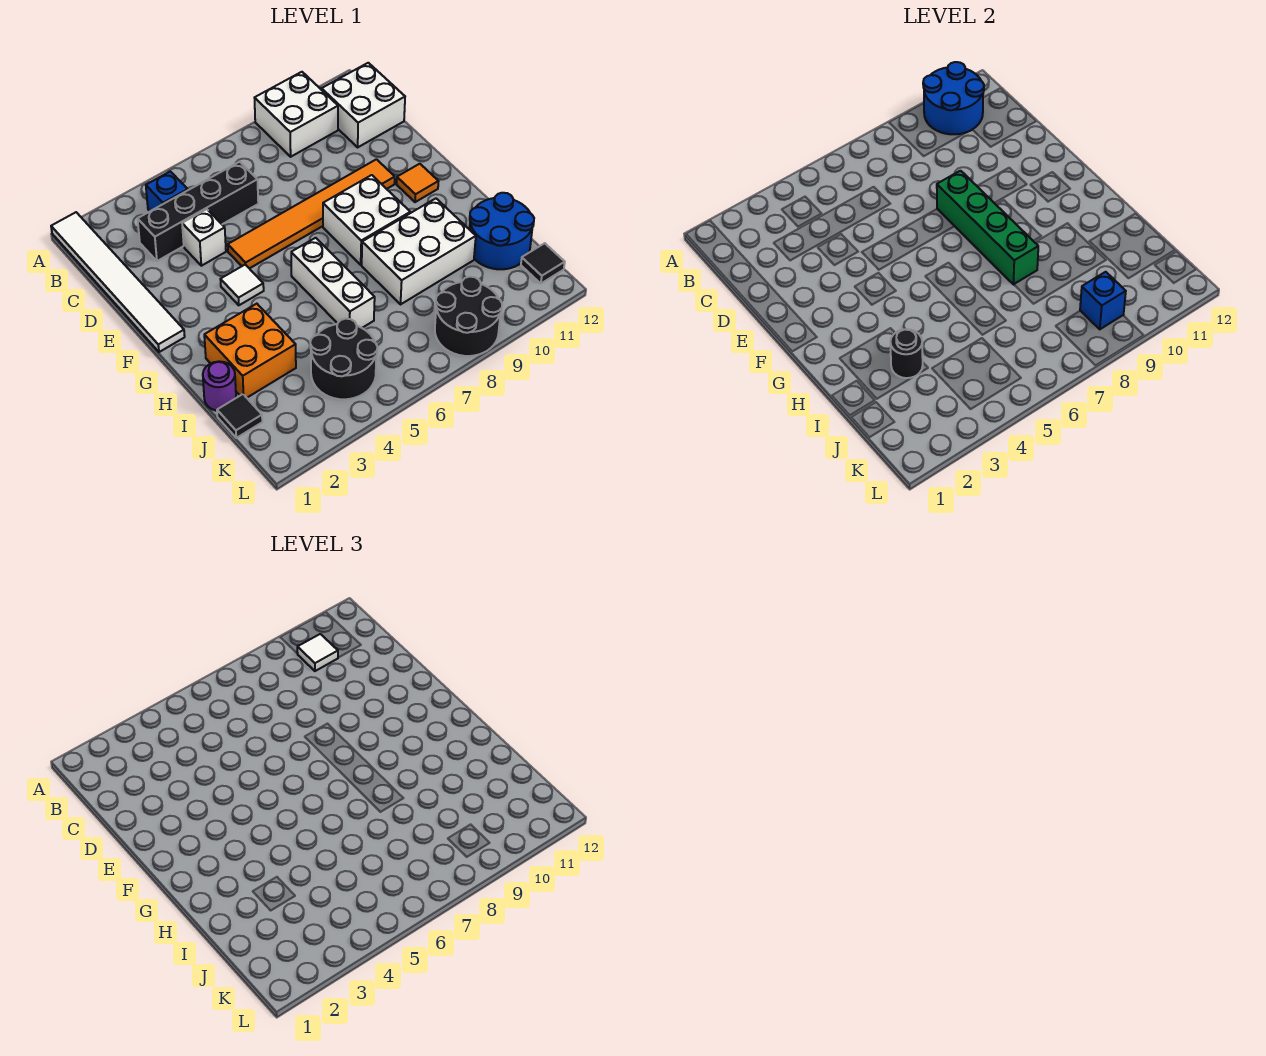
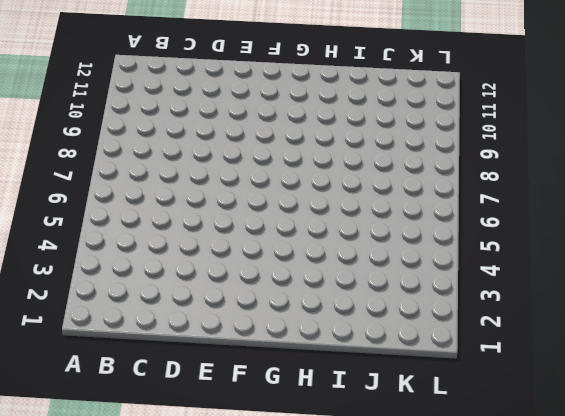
none -> white tile A1:F1 level 1
none -> white brick A9:B10 level 1
none -> blue brick B4 level 1

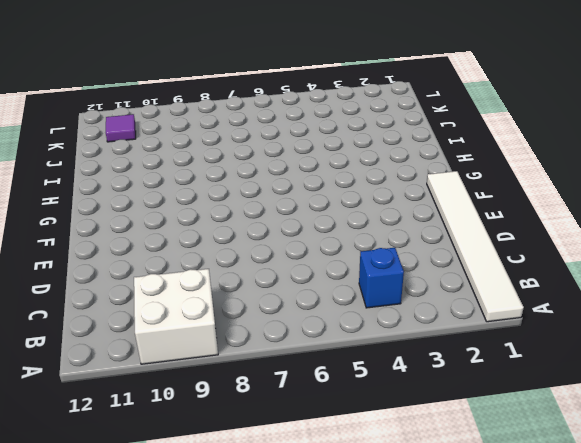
purple tile K11 level 1 -> none
none -> white brick B11:C12 level 1
none -> black brick C3:C6 level 1
none -> white brick D4 level 1

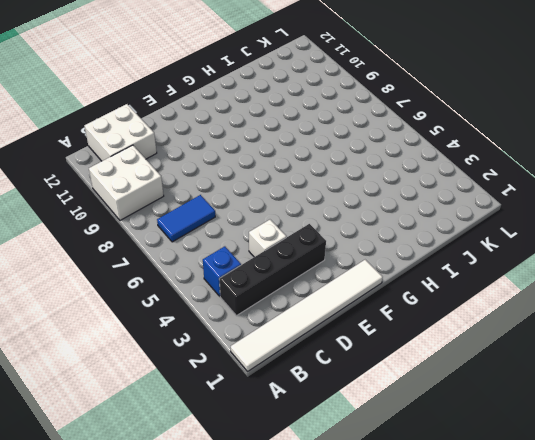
black brick B3:E3 level 1 -> black brick C3:C6 level 1
blue tile B7:C7 level 1 -> none
none -> orange tile E5:E10 level 1
none -> white tile F4 level 1
none -> white brick F8:G9 level 1

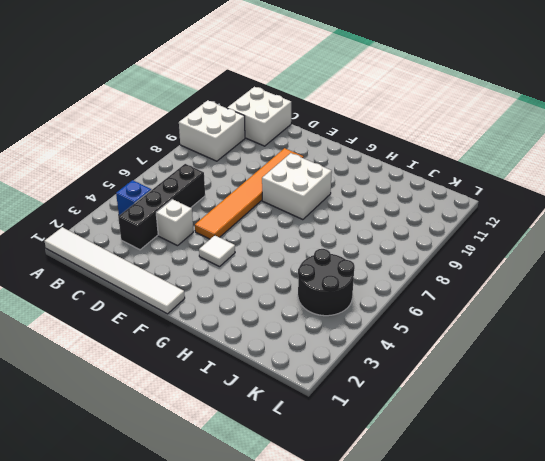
none -> orange tile F11 level 1
none -> white brick G6:I6 level 1
none -> orange brick H2:I3 level 1

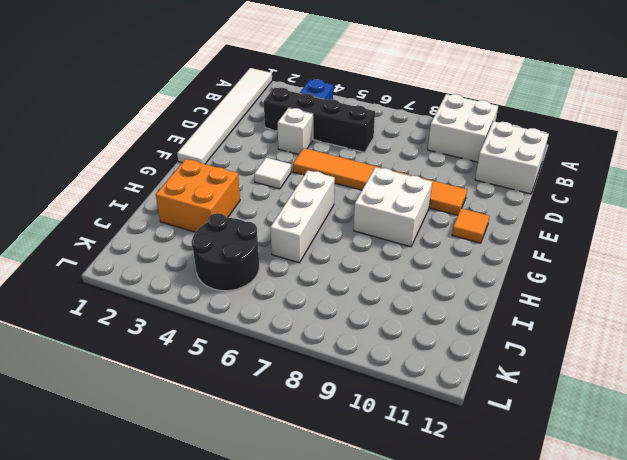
none -> white brick H8:I10 level 1
none -> purple round brick I1 level 1
none -> blue round brick I11:J12 level 1

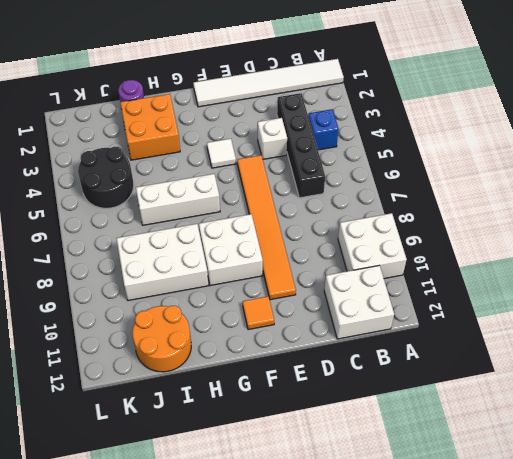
white brick H8:J9 level 1 -> white brick H8:I10 level 1
orange round brick I11:J12 level 1 -> blue round brick I11:J12 level 1
none -> black tile J1 level 1
none -> black round brick K8:L9 level 1
none -> black tile K12 level 1

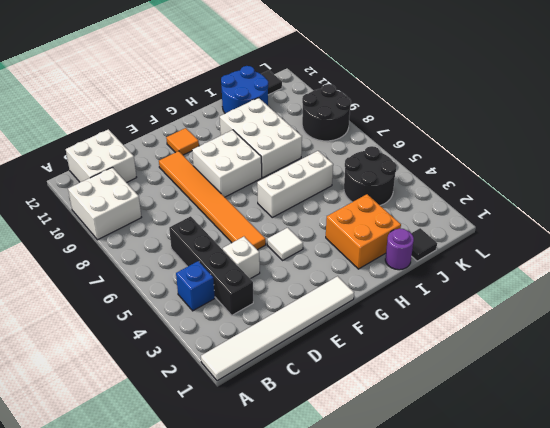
none -> blue round brick A10:B11 level 2
none -> green brick E8:H8 level 2
none -> black round brick I3 level 2

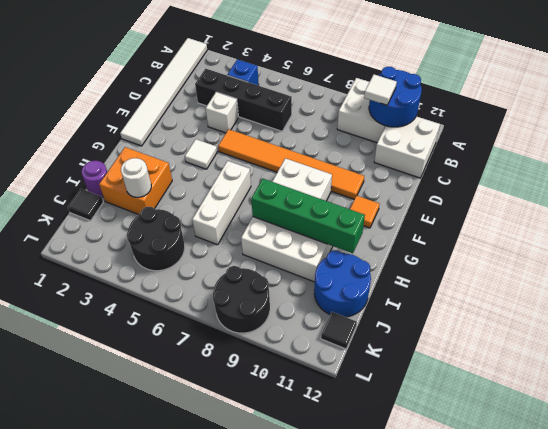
green brick H8:H11 level 2 -> green brick E8:H8 level 2
white round brick I3 level 2 -> black round brick I3 level 2
none -> blue brick K9 level 2

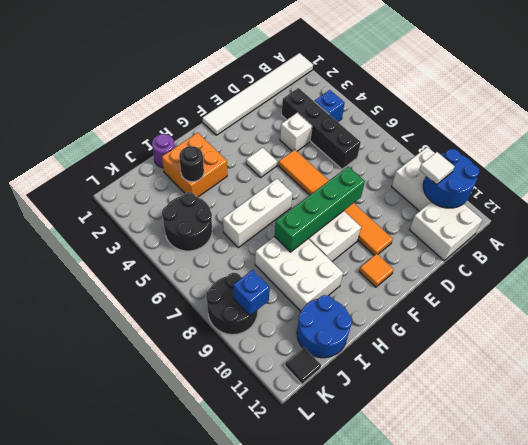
none -> black tile J1 level 1

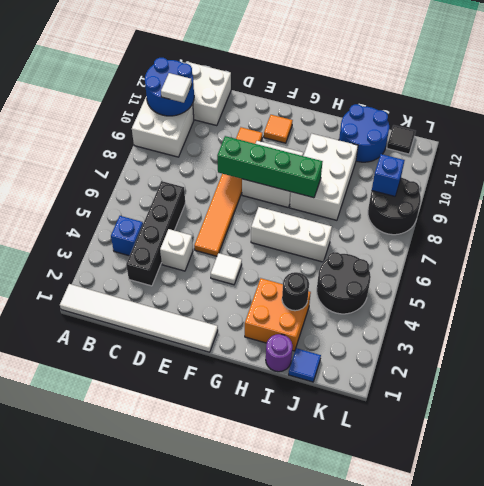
blue tile J1 level 1 -> black tile J1 level 1

